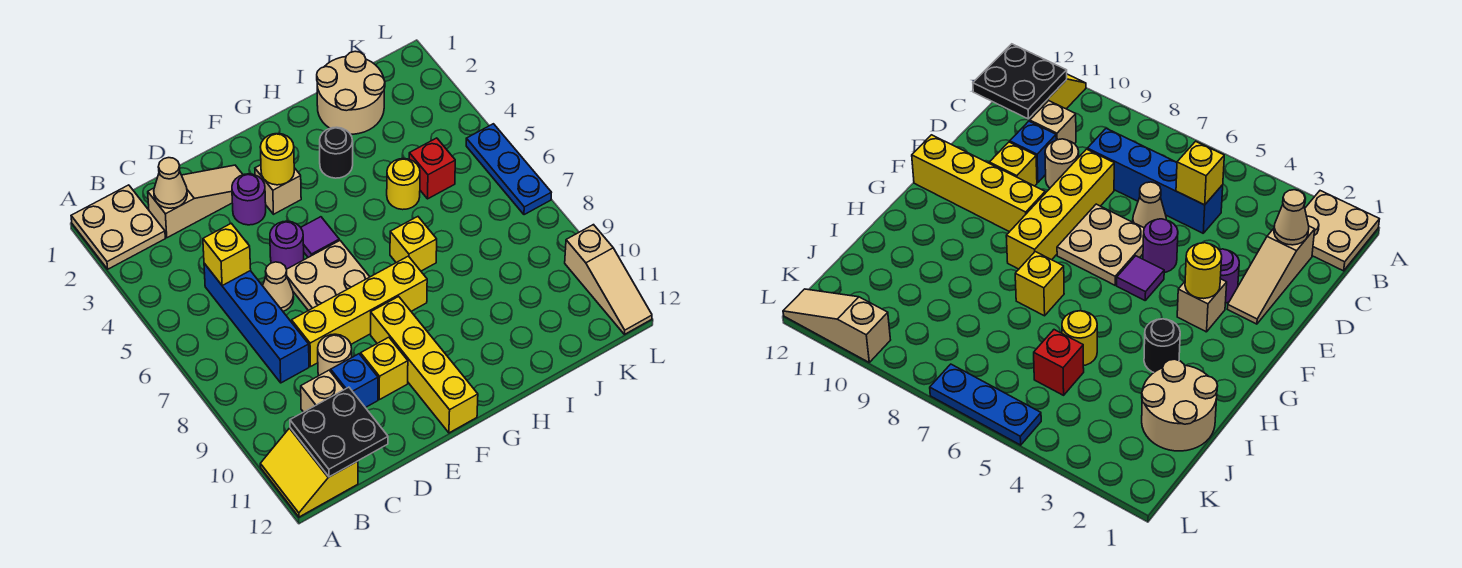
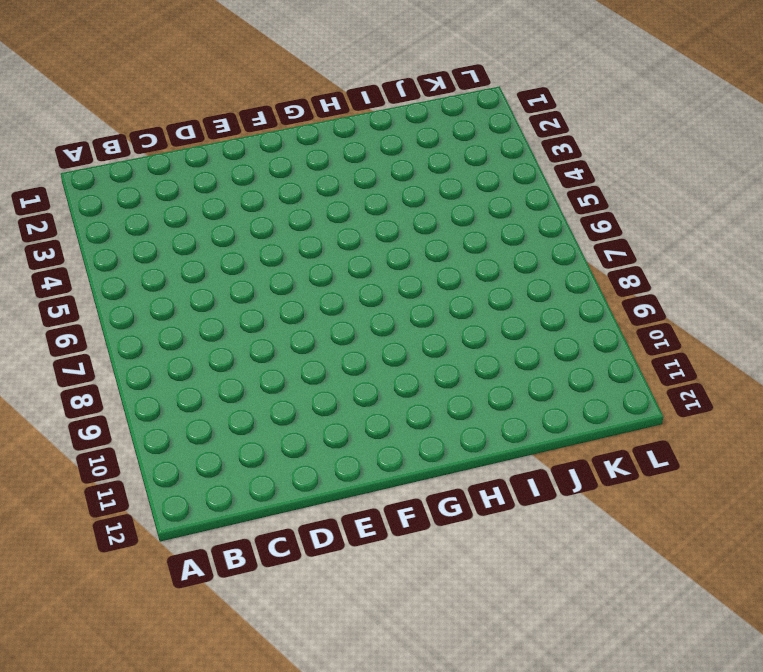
none -> tan plate A1:B2 level 1
none -> yellow slope A11:B12 level 1 top B
none -> tan slope C2:E2 level 1 top C

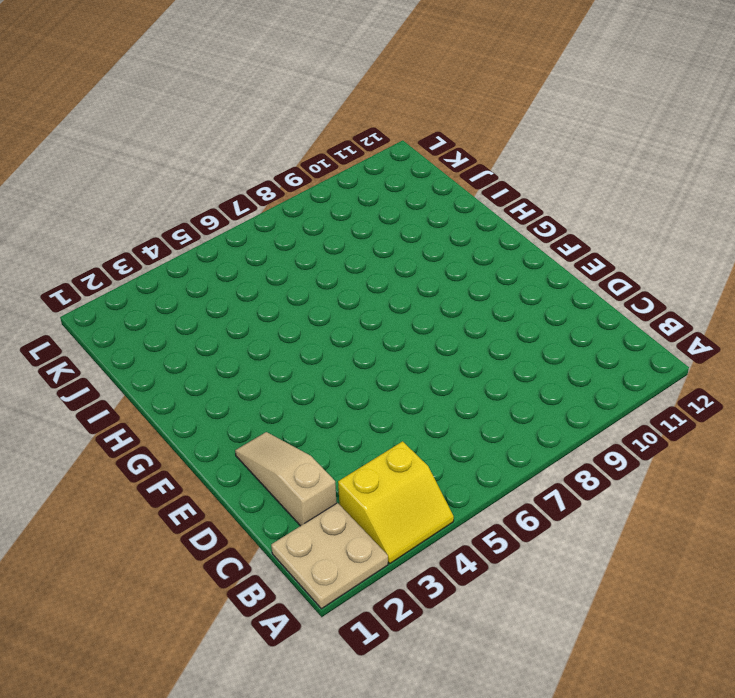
yellow slope A3:B4 level 1 top B -> yellow slope A11:B12 level 1 top B
none -> blue brick C5:C8 level 1
none -> tan brick C10 level 1
none -> tan cone D6 level 1

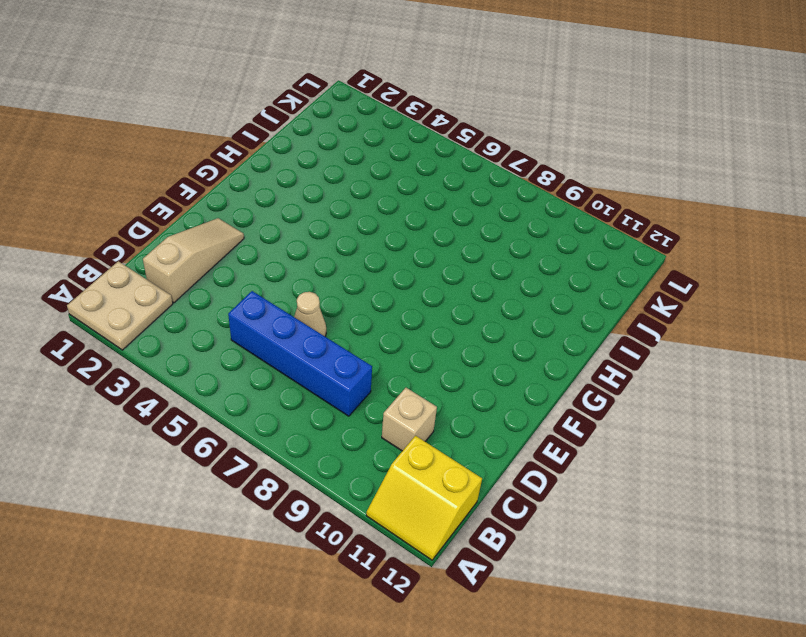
none -> yellow brick D8:G8 level 1
none -> tan round brick D9 level 1
none -> blue brick D10 level 1

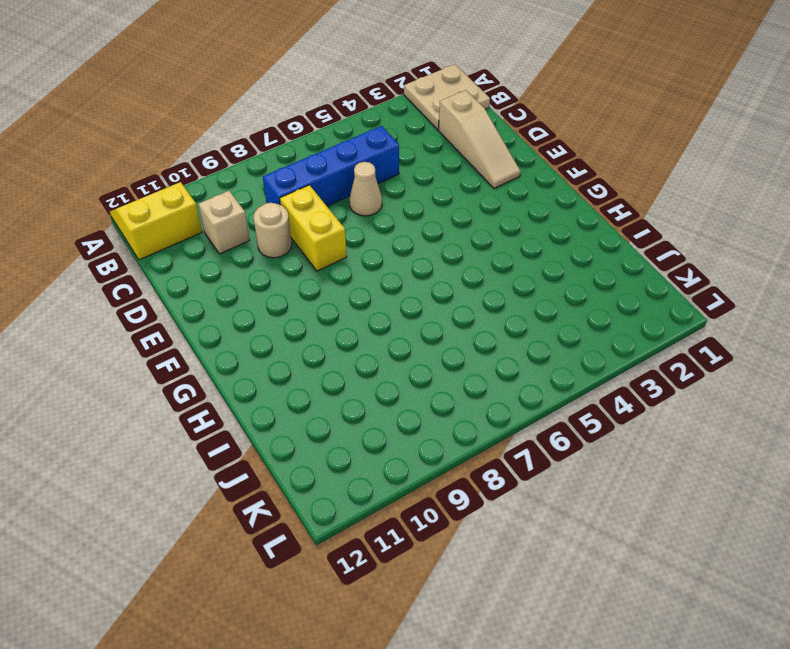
yellow brick D8:E8 level 1 -> yellow brick D8:G8 level 1
none -> blue brick D10 level 1
none -> purple round brick E3 level 1
none -> purple round brick E5 level 1

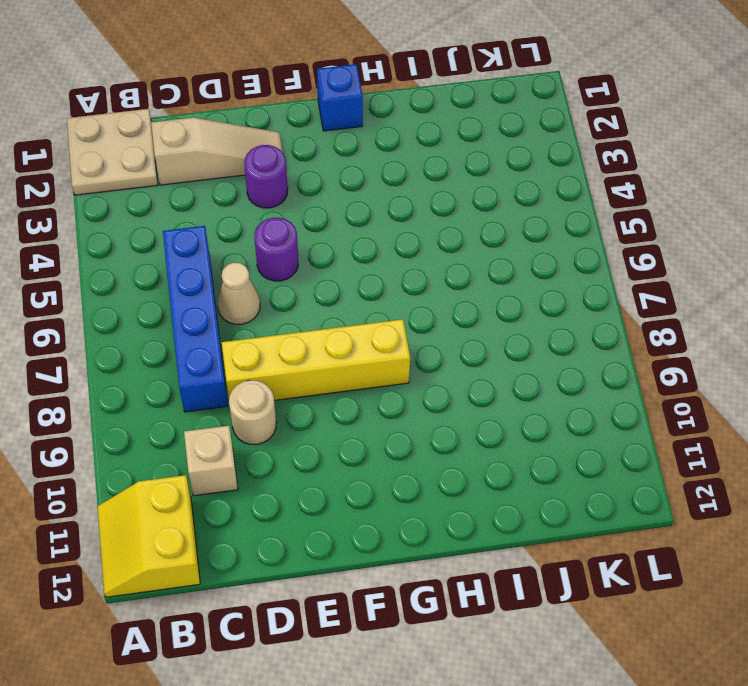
blue brick G1 level 1 -> blue brick D10 level 1
none -> tan plate E6:F7 level 1
none -> yellow brick E10 level 1
none -> tan brick F3 level 1

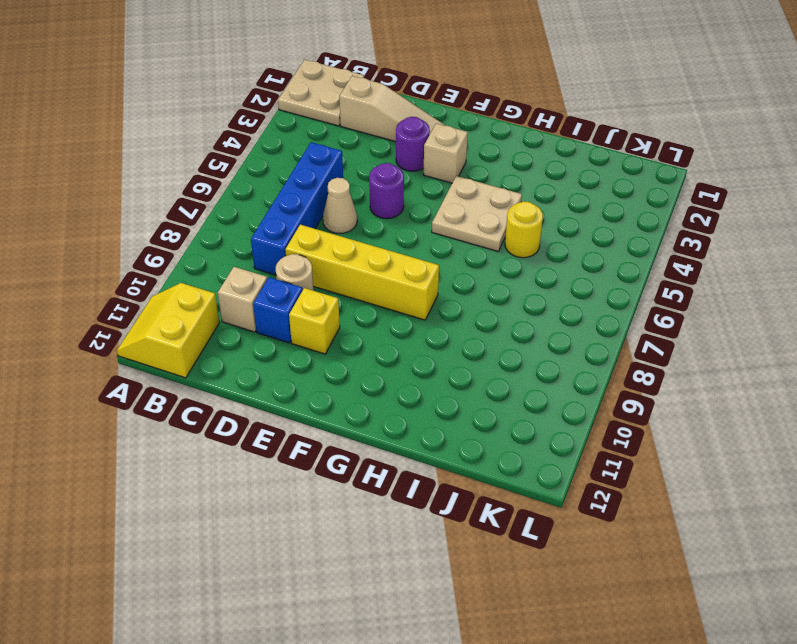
tan plate G4:H5 level 1 -> tan plate E6:F7 level 1
none -> purple tile F5 level 1
none -> yellow brick F9:F12 level 1
none -> black round brick H3 level 1

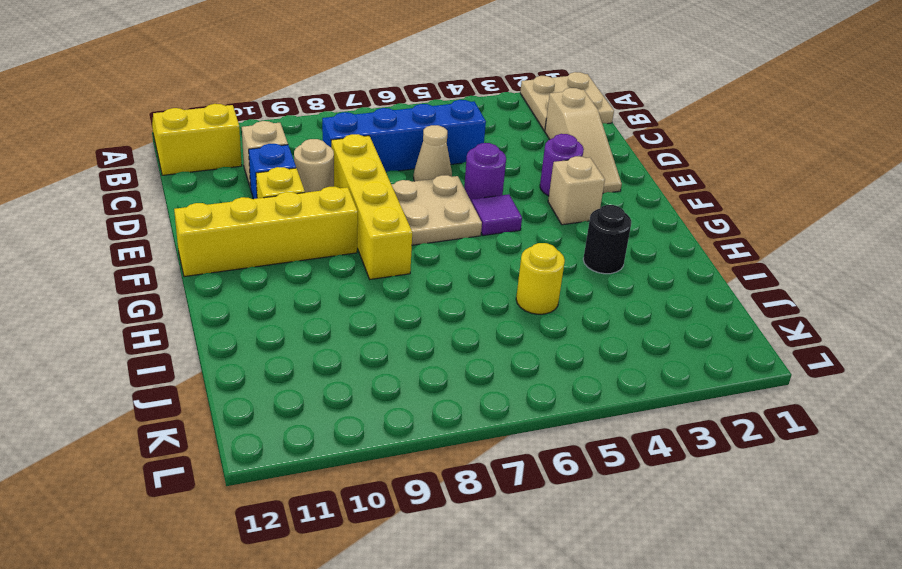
none -> yellow brick H7 level 1
none -> tan round brick I1:J2 level 1
none -> red brick J5 level 1

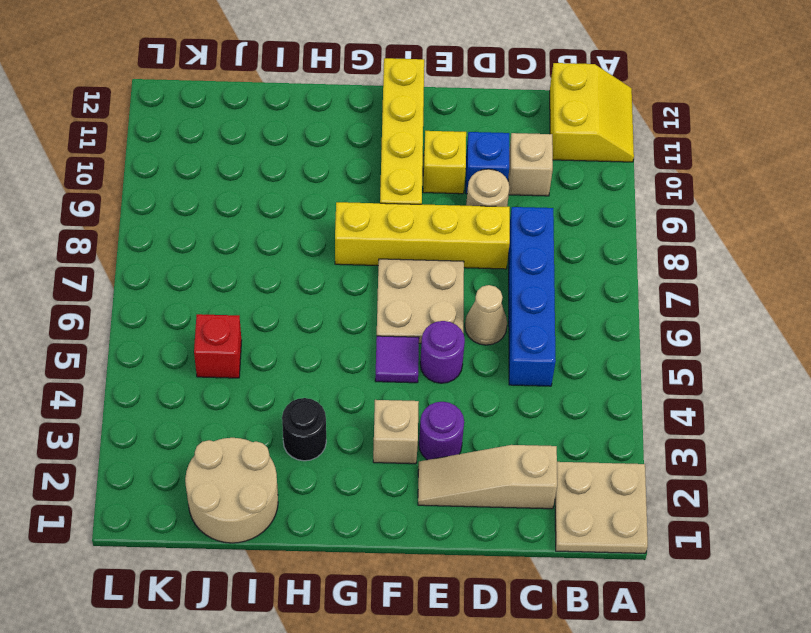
none -> yellow brick H7 level 1
none -> yellow round brick I5 level 1
none -> blue plate L5:L7 level 1

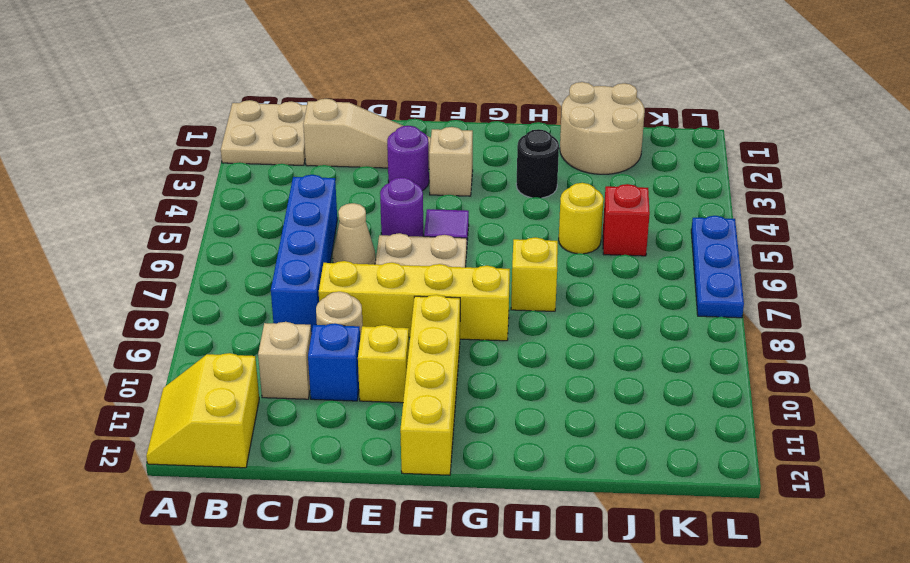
none -> tan slope L10:L12 level 1 top 10
none -> black plate B11:C12 level 2
none -> tan cone C2 level 2

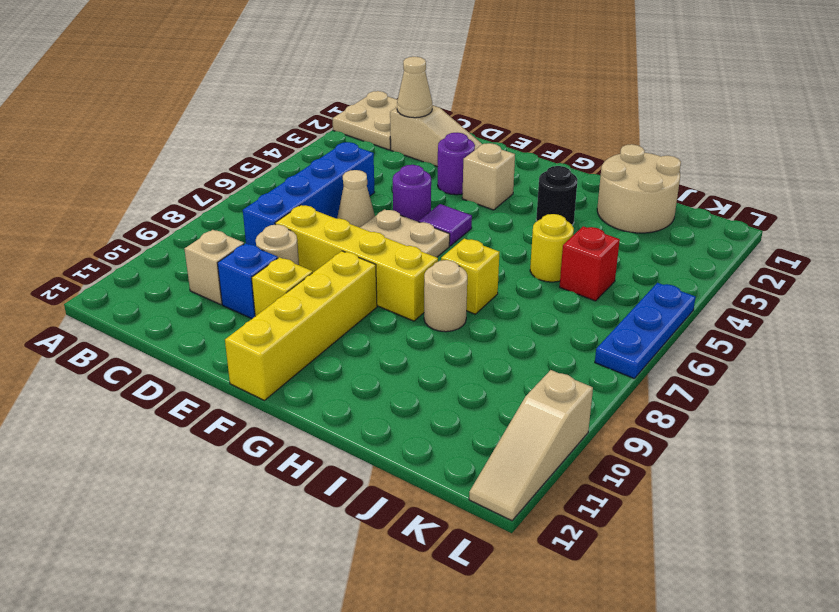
tan round brick H8 level 1 -> none
none -> yellow slope A11:B12 level 1 top B
none -> black plate B11:C12 level 2
none -> yellow brick C5 level 2

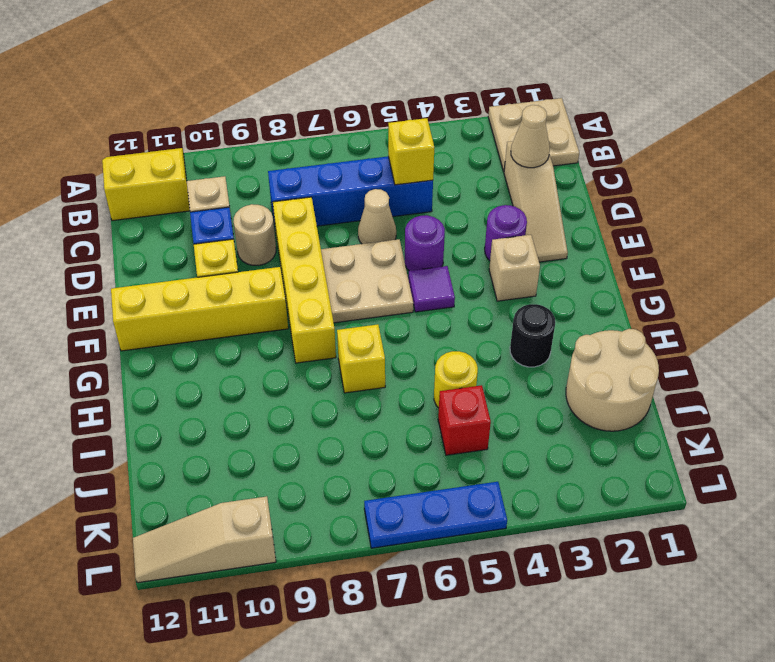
none -> black plate B11:C12 level 2
none -> yellow round brick F3 level 2

